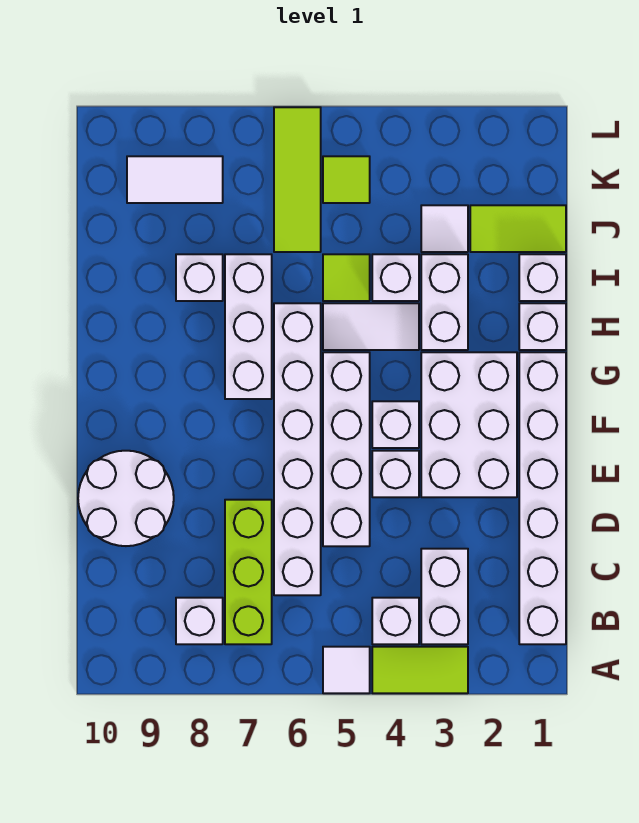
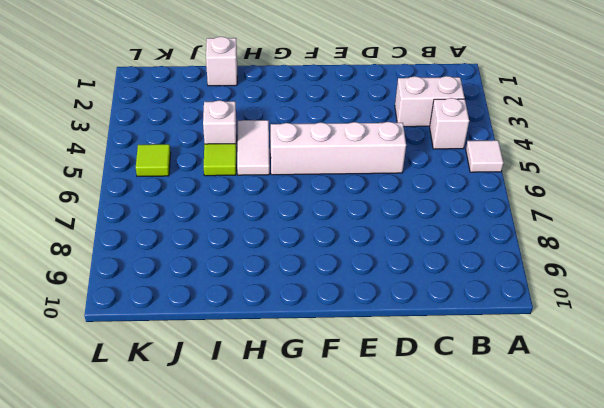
none -> lime tile A3:A4 level 1
none -> white brick B1:G1 level 1
none -> lime brick B7:D7 level 1

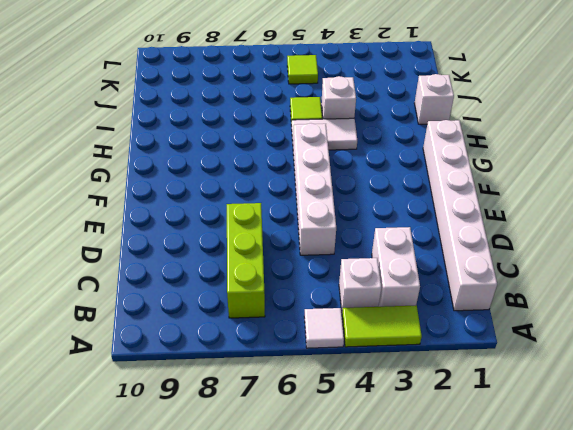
none -> white brick B8 level 1
none -> white brick C6:H6 level 1
none -> white round brick D9:E10 level 1

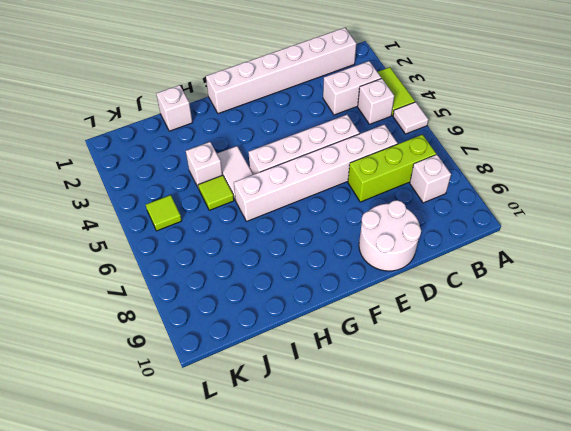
none -> white brick E2:G3 level 1
none -> white brick E4 level 1
none -> white brick F4 level 1

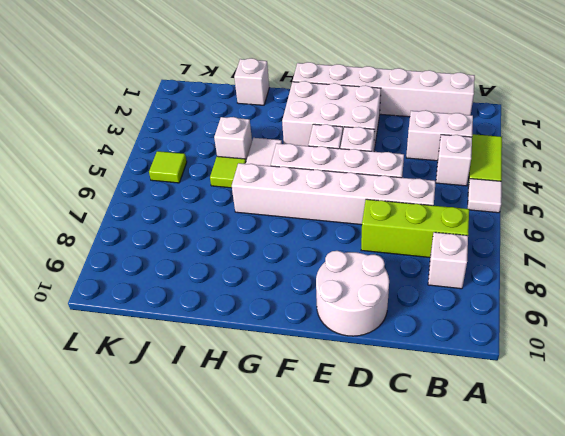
none -> white brick G7:I7 level 1
none -> white brick H1 level 1
none -> white brick H3:I3 level 1

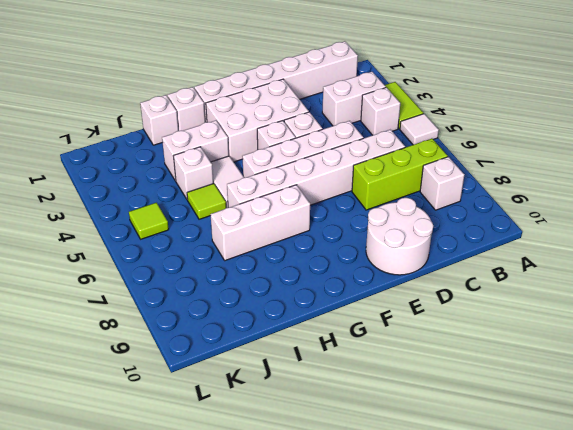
none -> white brick I8 level 1
none -> lime tile J1:J2 level 1
none -> white tile J3 level 1

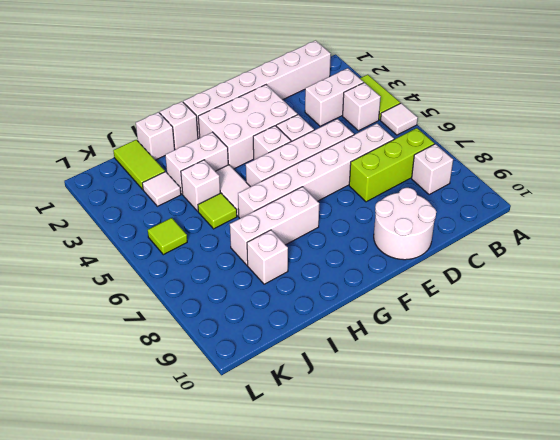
none -> lime tile J6:L6 level 1
none -> white tile K8:K9 level 1

